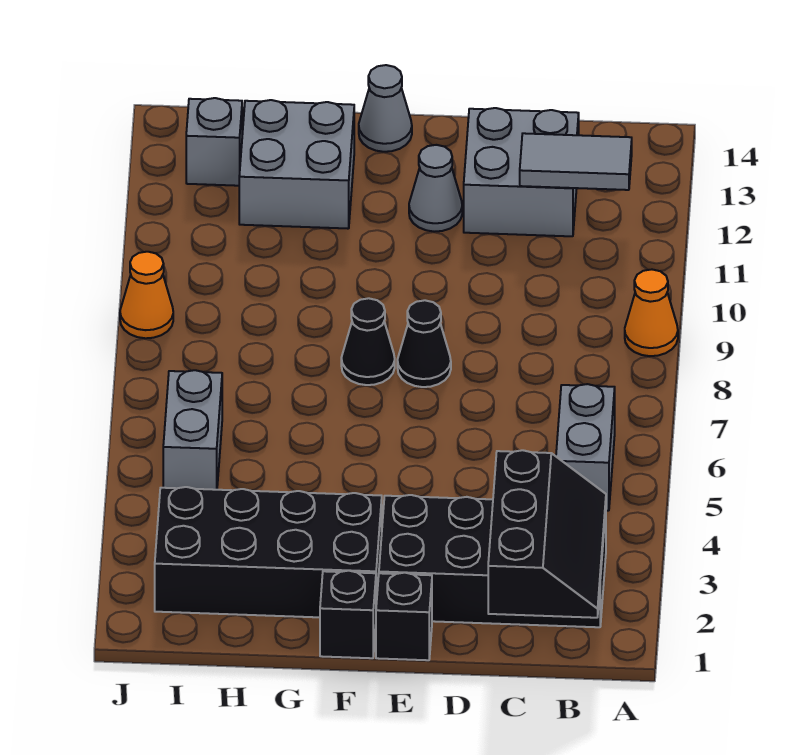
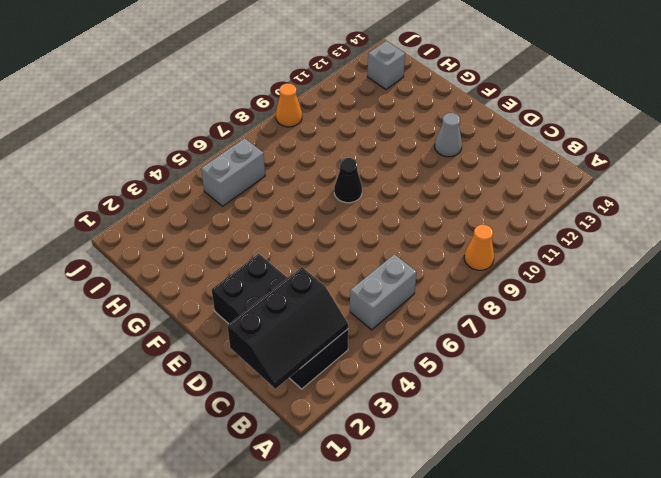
none -> grey brick C12:D13 level 1
none -> black brick E1 level 1
none -> black cone E8 level 1

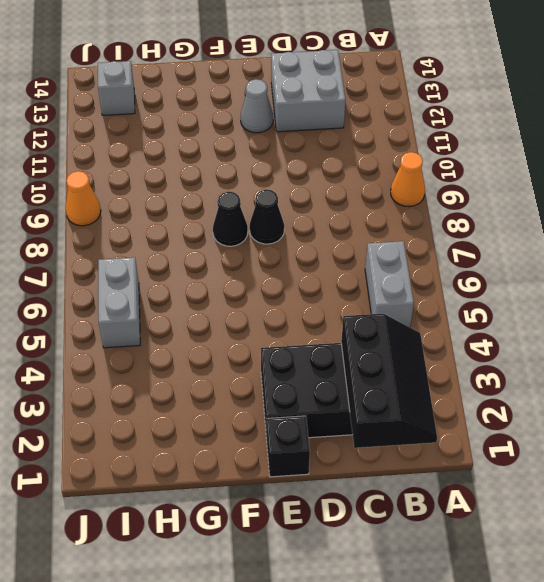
none -> black brick F1 level 1
none -> black brick F2:I3 level 1
none -> grey cone F14 level 1

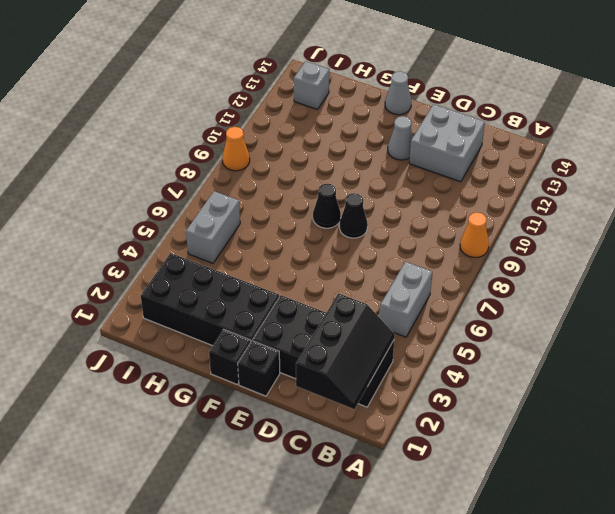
none -> grey brick G12:H13 level 1
none -> grey tile B12:C12 level 2

